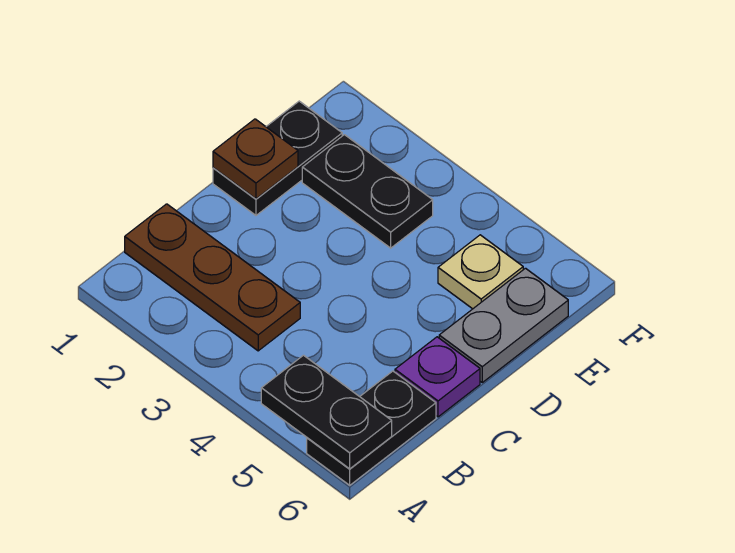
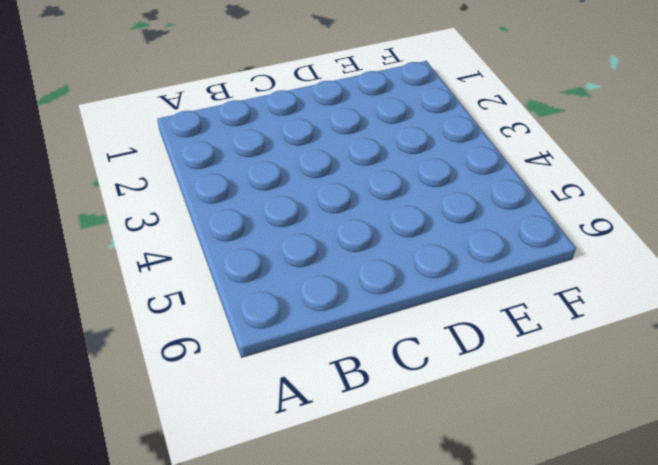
none -> black plate A6:B6 level 1
none -> brown plate B1:B3 level 1

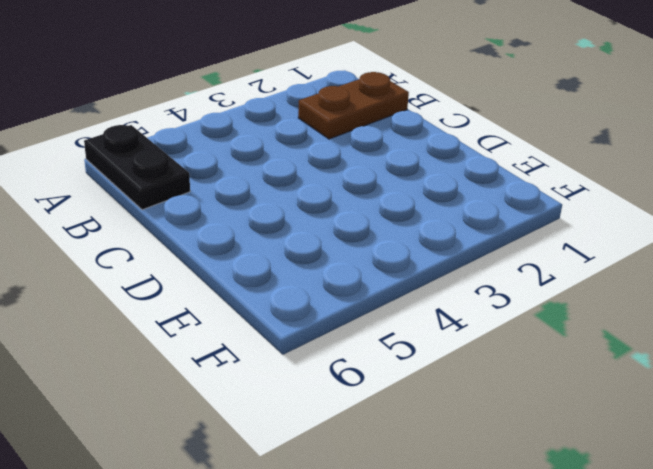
brown plate B1:B2 level 1 -> brown plate B1:B3 level 1
none -> purple plate C6 level 1
none -> black plate D1:E1 level 1

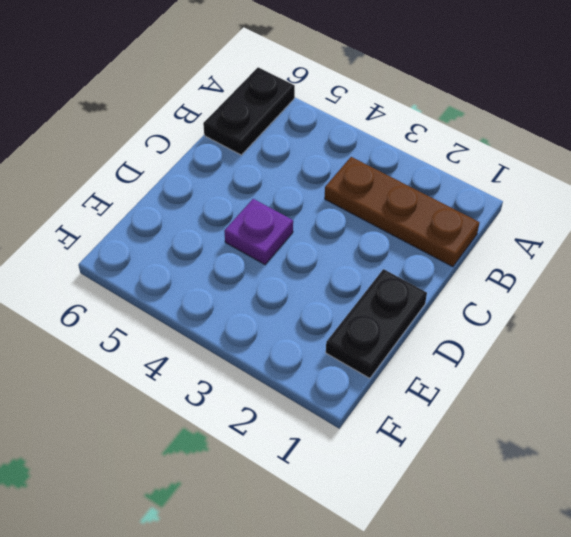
purple plate D4 level 1 -> purple plate C6 level 1
none -> grey plate D6:E6 level 1
none -> black plate E2:E3 level 1

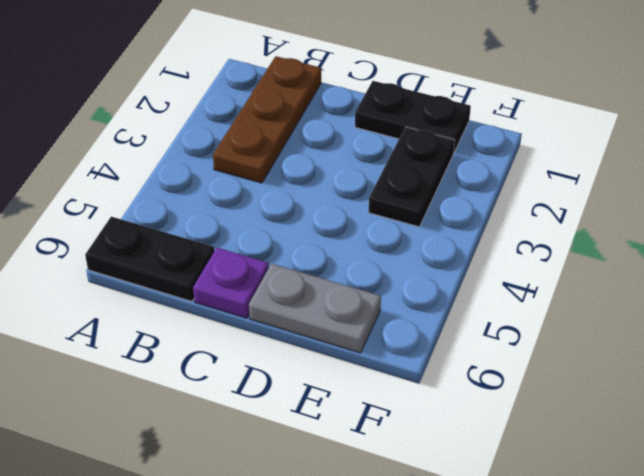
none -> tan plate E5 level 1
none -> black plate A5:A6 level 2

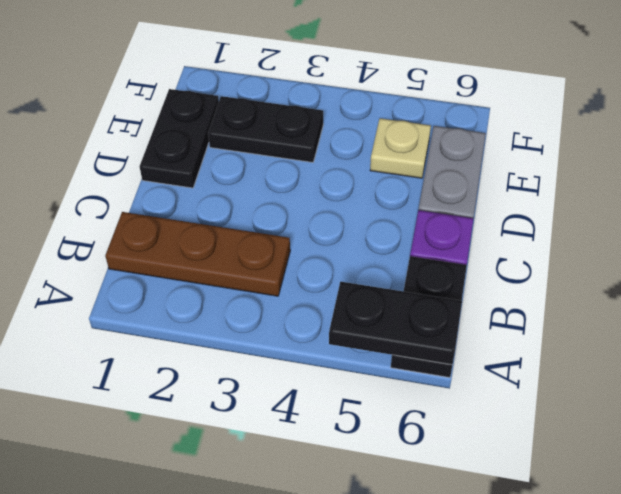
none -> brown plate D1 level 2

